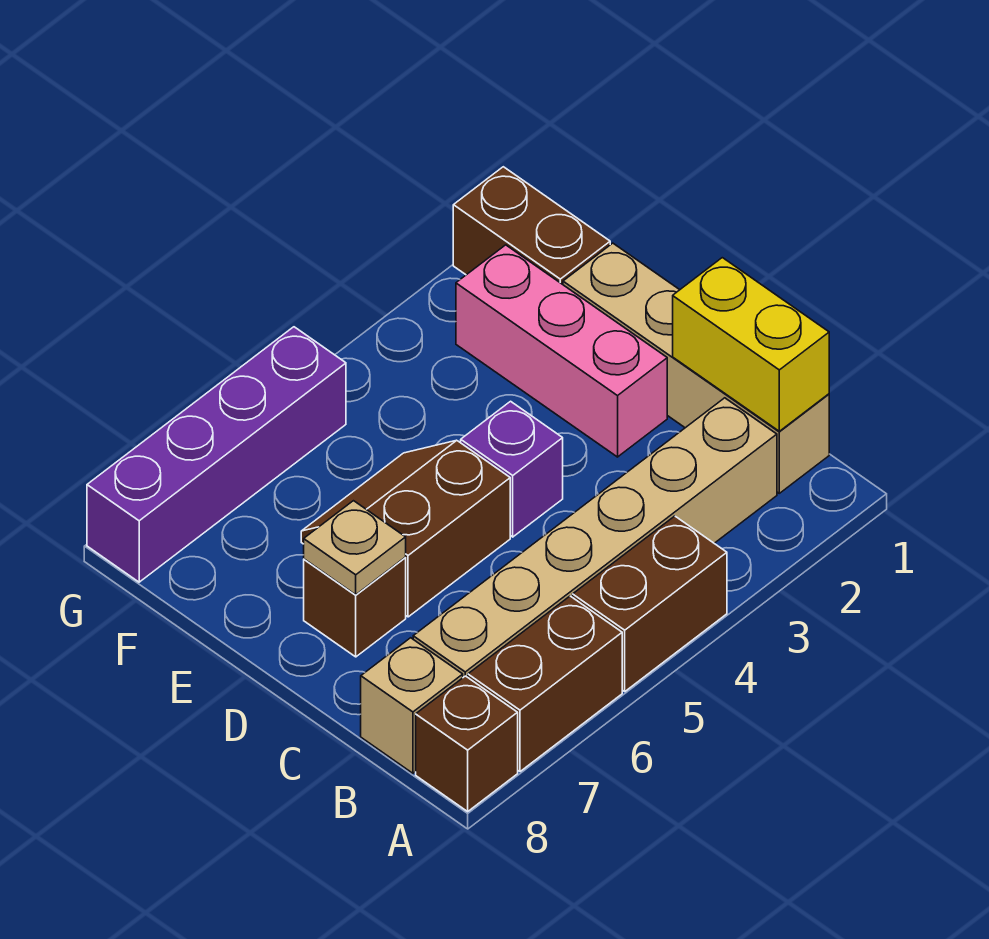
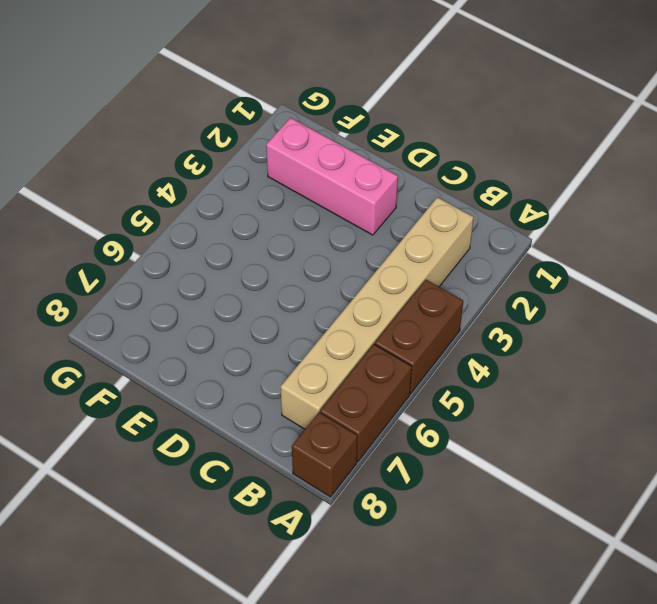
none -> tan brick B1:E1 level 1
none -> tan brick B8 level 1
none -> purple brick D4 level 1

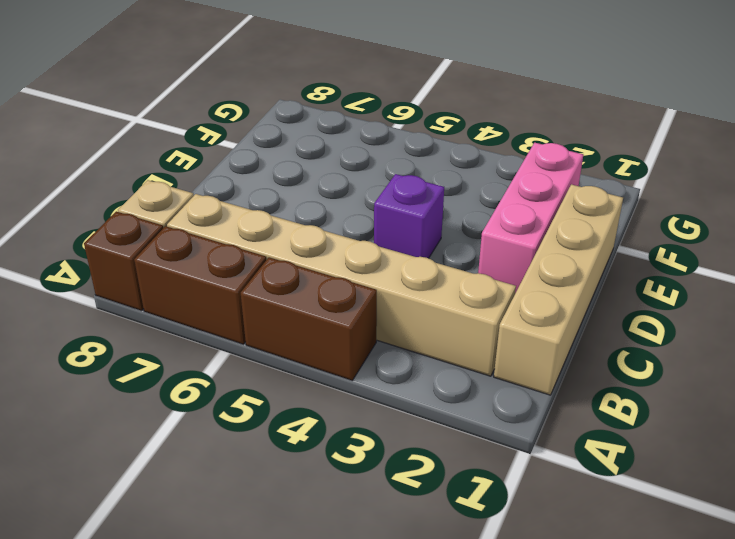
none -> brown slope D5:E6 level 1 top D
none -> brown brick D7 level 1
none -> brown brick F1:G1 level 1

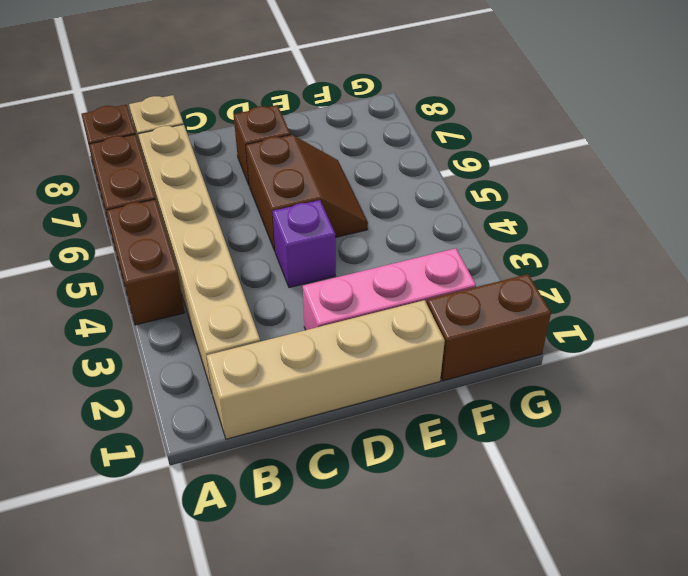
none -> purple brick G5:G8 level 1
none -> yellow brick B1:C1 level 2
none -> tan plate D7 level 2

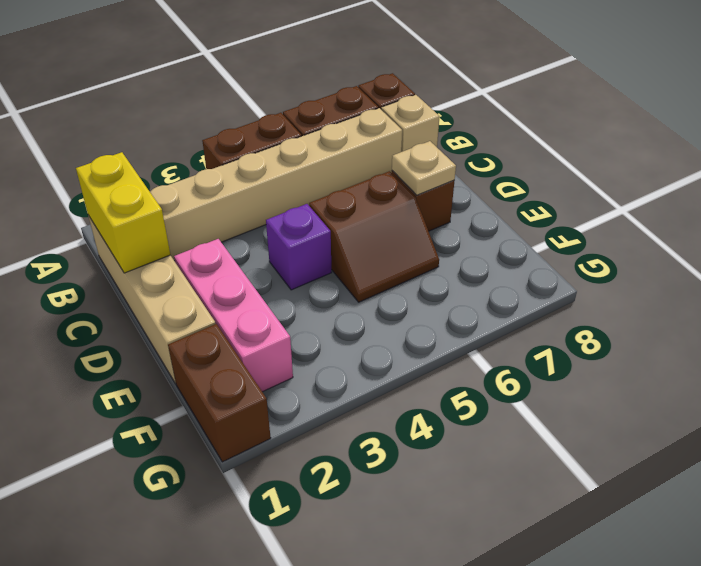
none -> purple brick G5:G8 level 1

